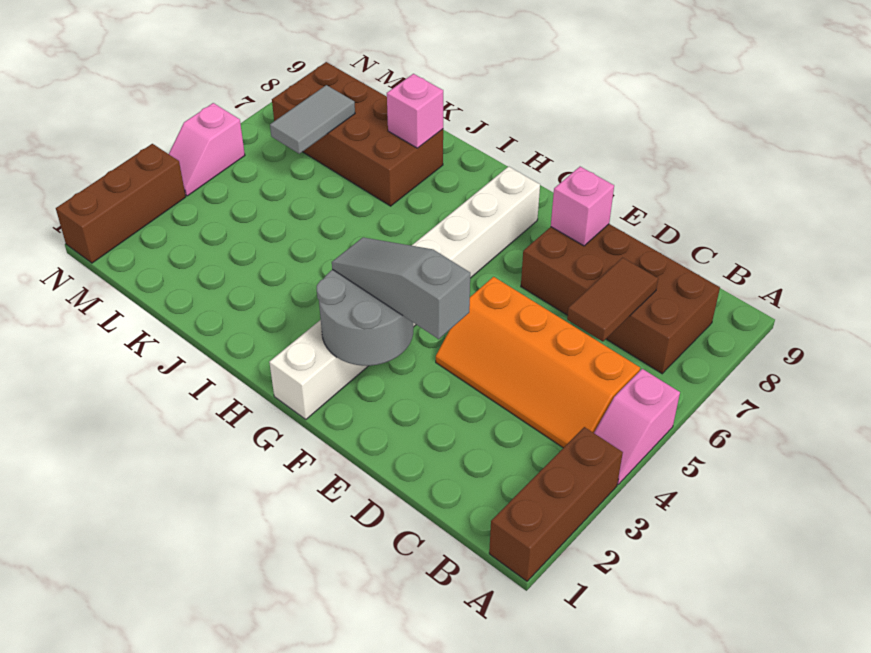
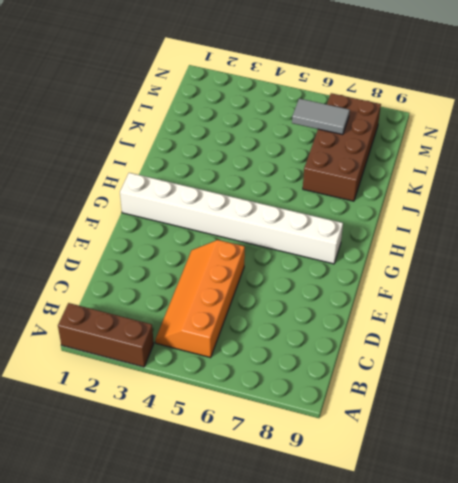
none -> pink slope A4:A5 level 1 top 5
none -> brown brick B7:E8 level 1
none -> brown brick N1:N3 level 1

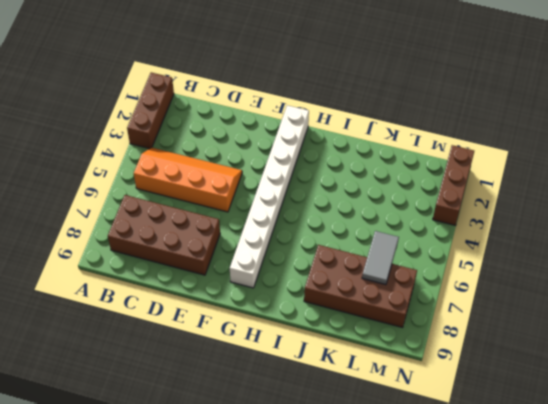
none -> pink slope A4:A5 level 1 top 5
none -> pink slope N4:N5 level 1 top 5
none -> brown tile C6:C7 level 2

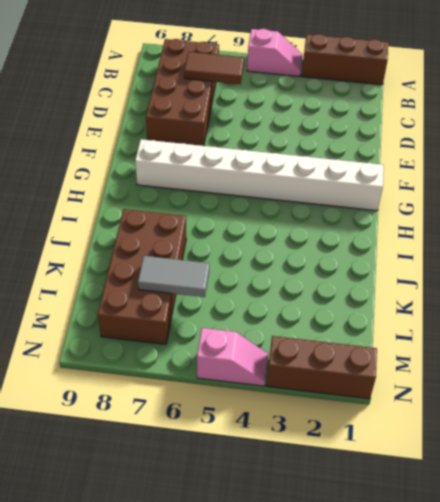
none -> orange slope B4:E5 level 1 top 5
none -> pink brick E8 level 2
none -> grey round brick F2:G3 level 2

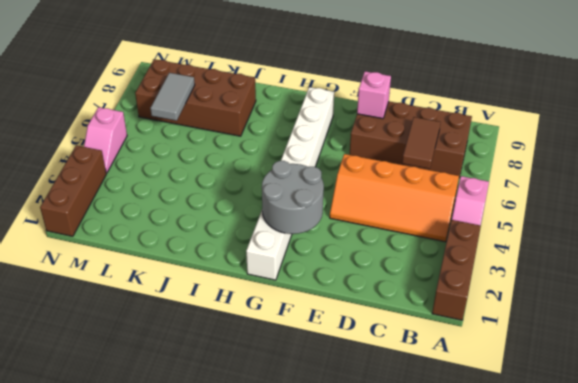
none -> pink brick J8 level 2
none -> grey slope E3:G3 level 3 top E

